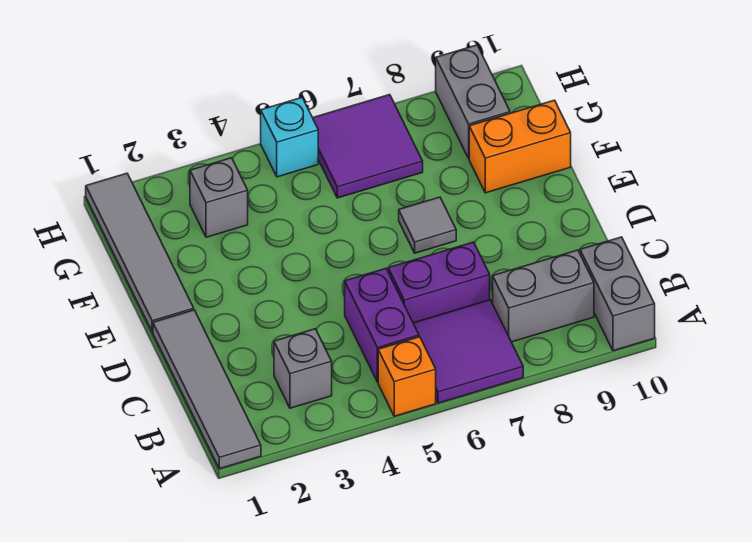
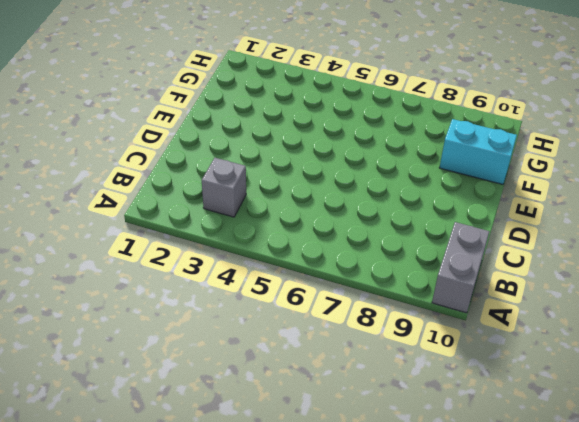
cyan brick F9:F10 level 1 -> orange brick F9:F10 level 1
none -> grey tile A1:D1 level 1
none -> orange brick A5 level 1
none -> purple tile A6:B7 level 1

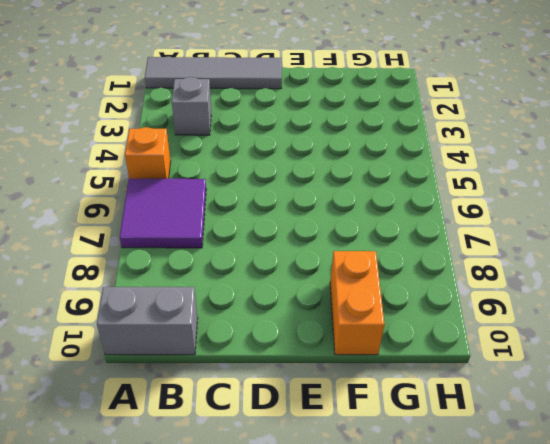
none -> purple brick B5:C5 level 1
none -> grey brick B8:B9 level 1
none -> purple brick C6:C7 level 1

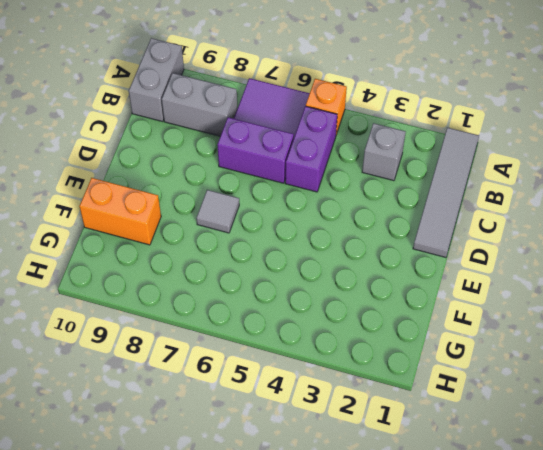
none -> grey tile E1:H1 level 1
none -> grey brick G3 level 1
none -> purple tile G6:H7 level 1

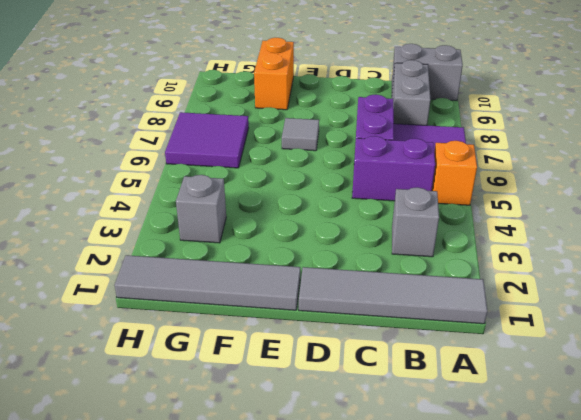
none -> grey brick G9:H9 level 1
none -> cyan brick H5 level 1

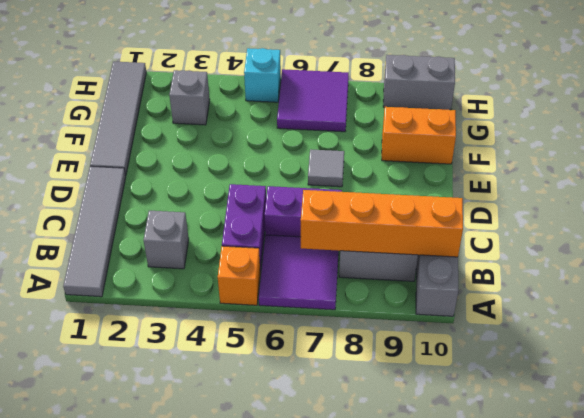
orange brick B7:B10 level 2 -> none
grey brick H9:H10 level 1 -> grey brick G9:H9 level 1

